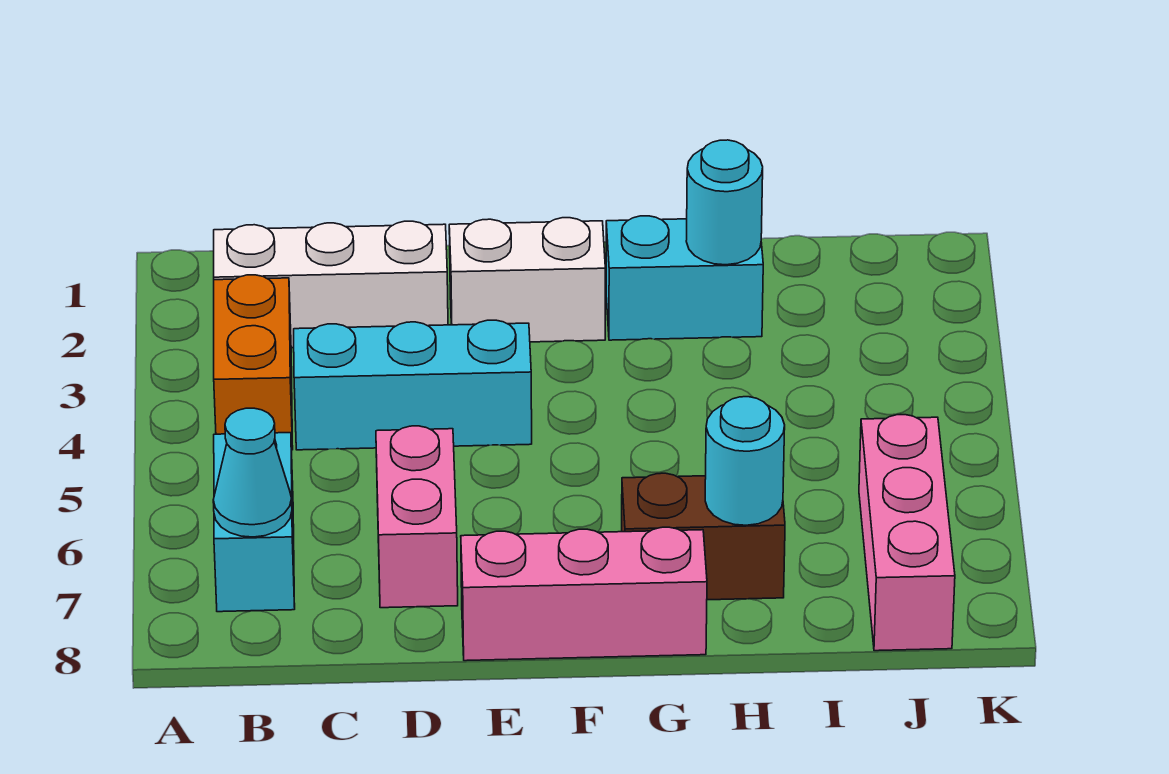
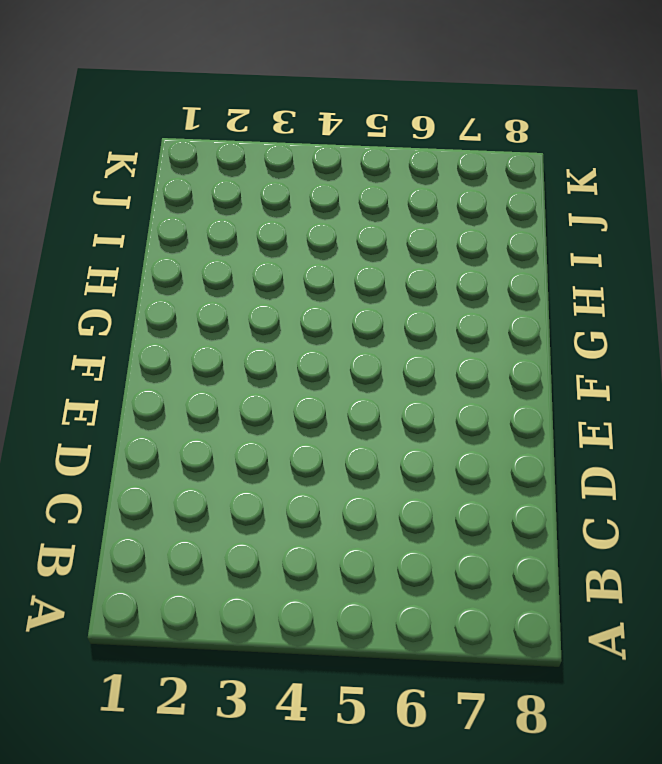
none -> white brick B2:D2 level 1
none -> orange brick B3:B4 level 1
none -> cyan brick B6:B7 level 1

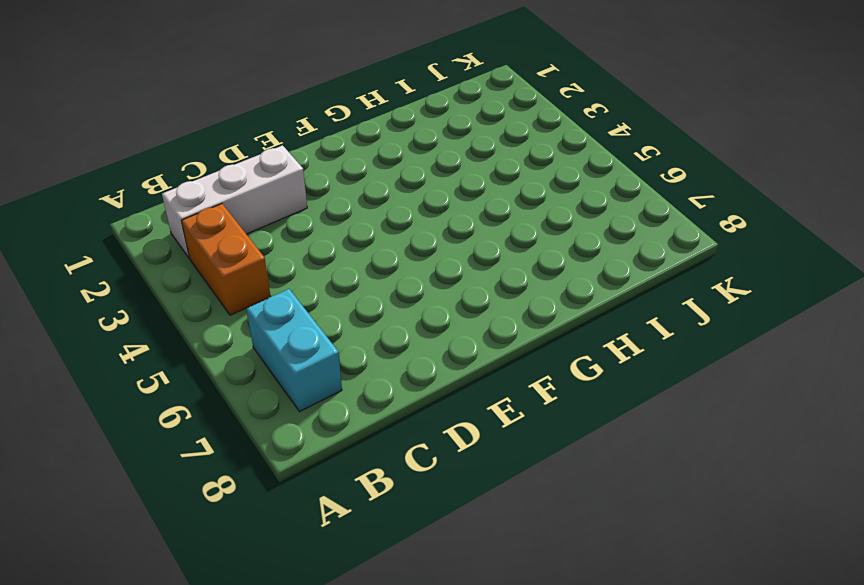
none -> cyan brick C4:E4 level 1
none -> pink brick D6:D7 level 1
none -> white brick E2:F2 level 1

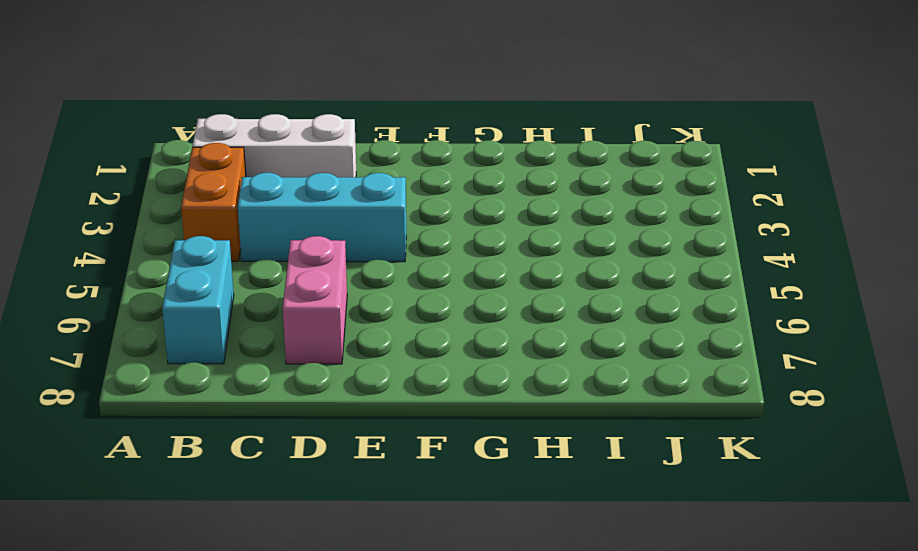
none -> white brick E2:F2 level 1
none -> pink brick E8:G8 level 1
none -> cyan brick G2:H2 level 1

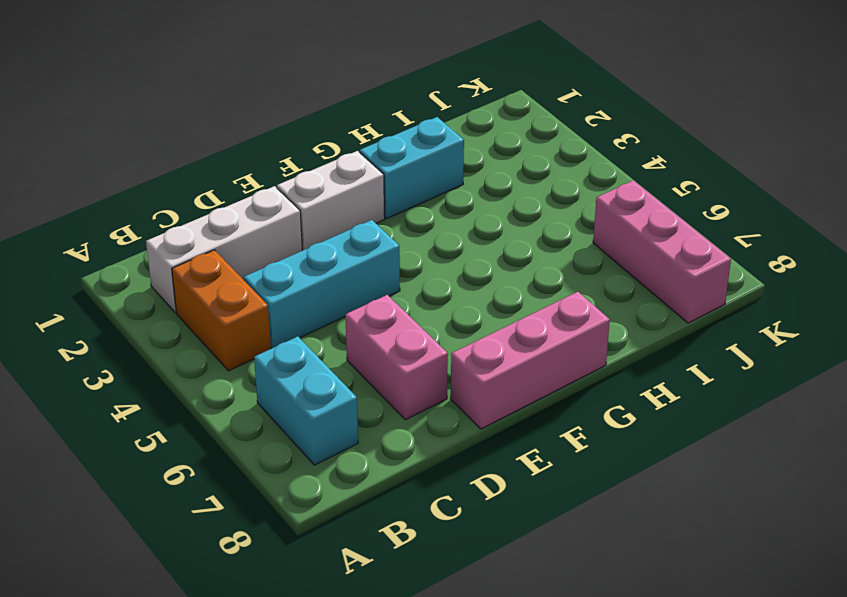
none -> brown brick G7:H7 level 1
none -> cyan cone B7 level 2
none -> cyan round brick H2 level 2

